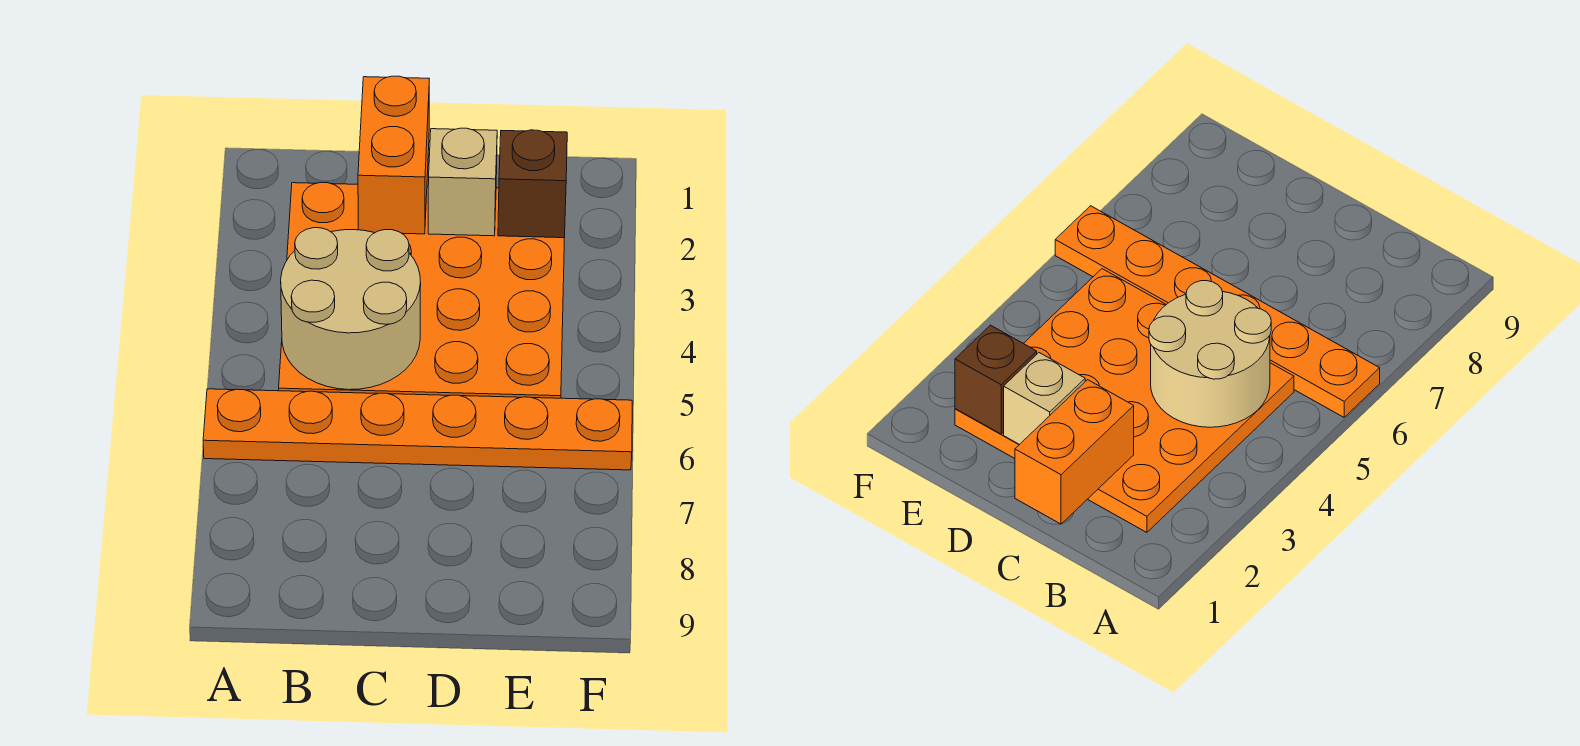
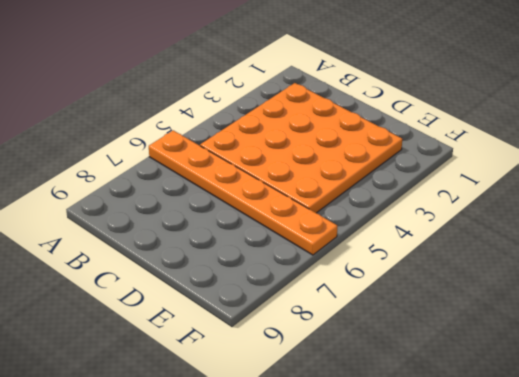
none -> tan round brick B4:C5 level 2
none -> orange brick C1:C2 level 2

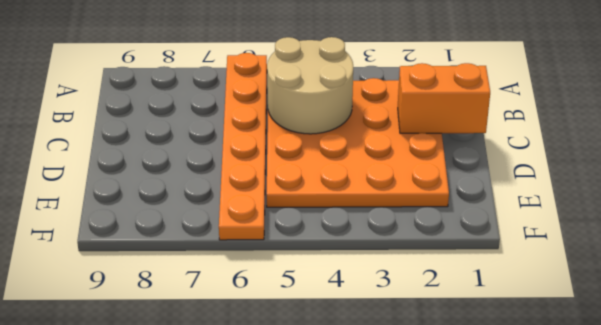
none -> tan brick D2 level 2
none -> brown brick E2 level 2

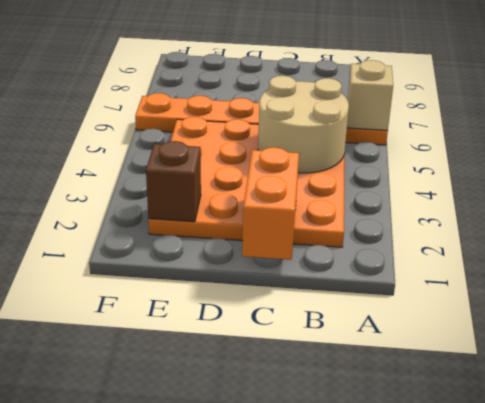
tan brick A6 level 2 -> tan brick D2 level 2

